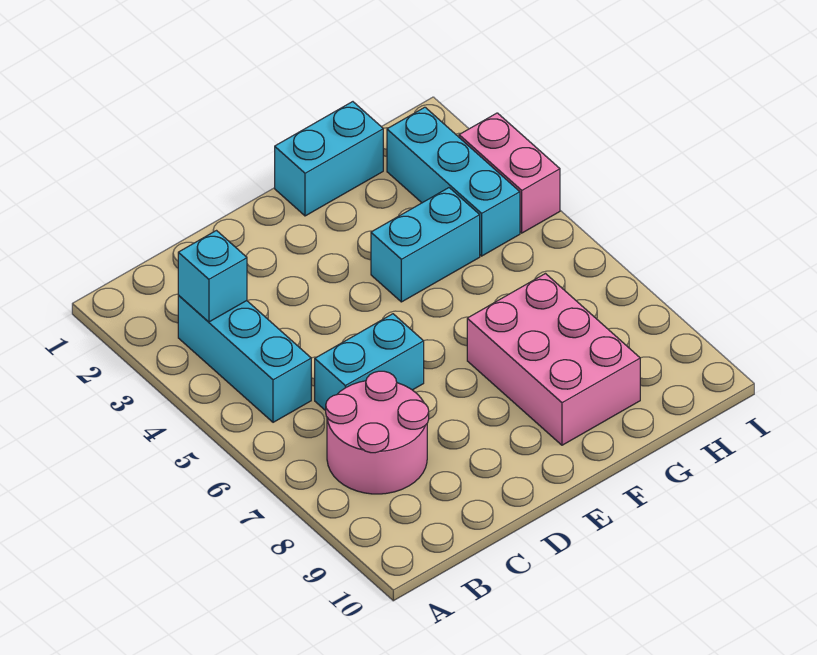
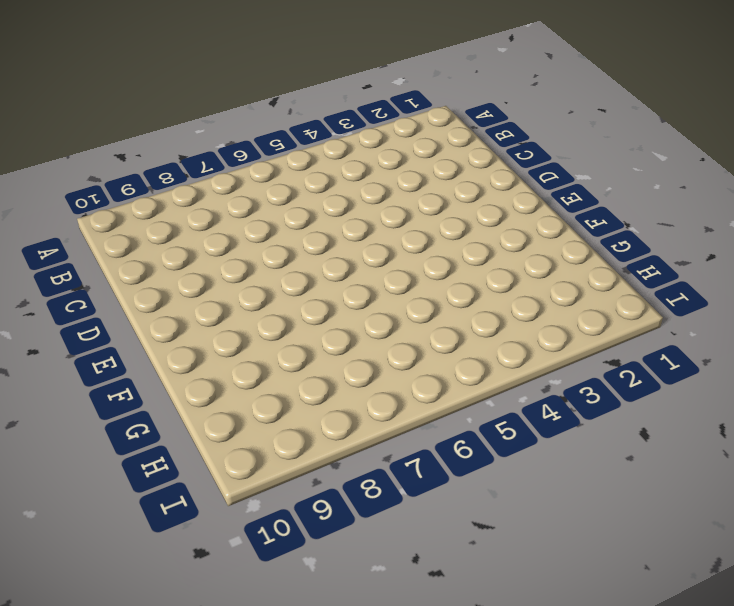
none -> cyan brick B3:B5 level 1
none -> pink round brick B7:C8 level 1

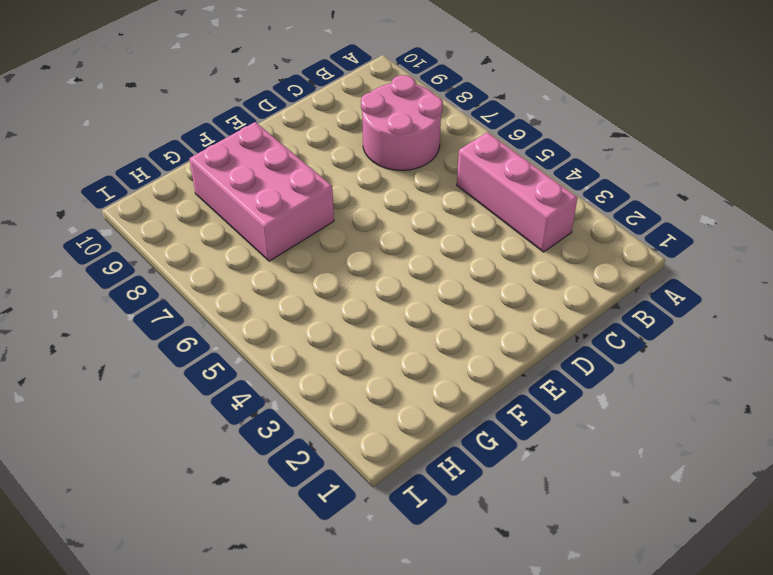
pink brick B3:B5 level 1 -> cyan brick B3:B5 level 1
none -> cyan brick C6:D6 level 1
none -> cyan brick F1:G1 level 1

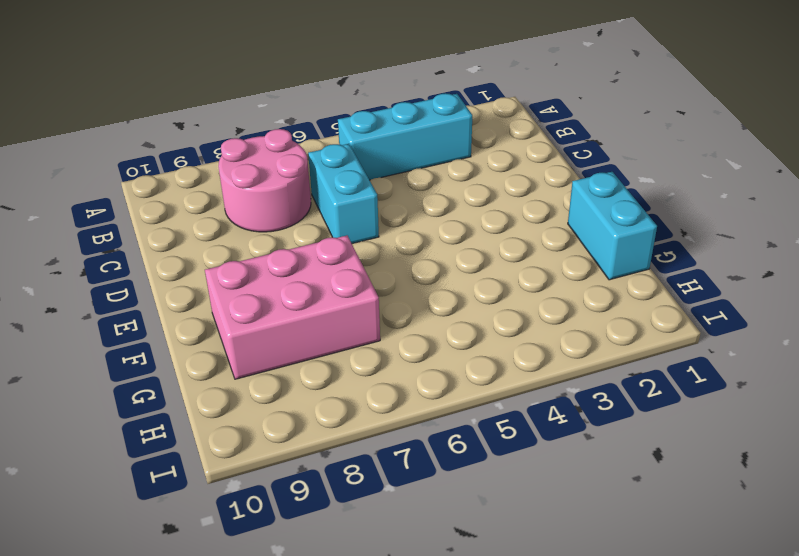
none -> cyan brick F4:G4 level 1
none -> cyan brick H2:H4 level 1

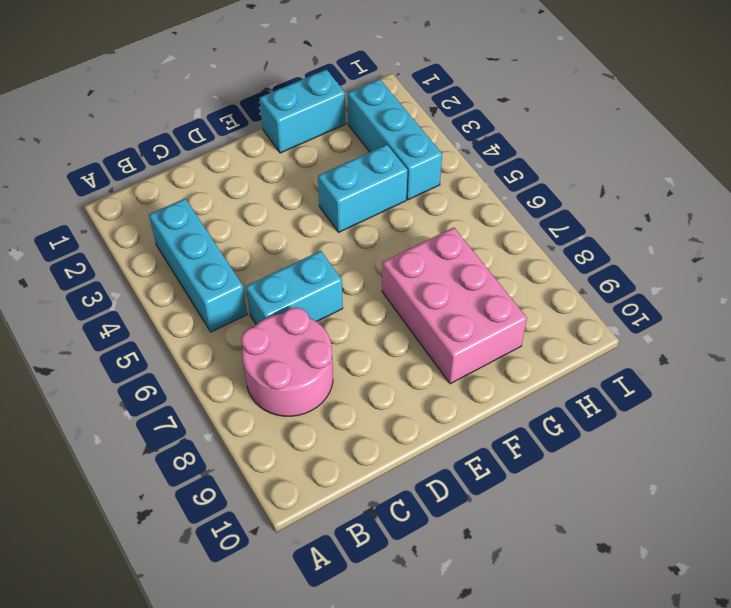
none -> pink brick I3:I4 level 1
none -> cyan brick B3 level 2

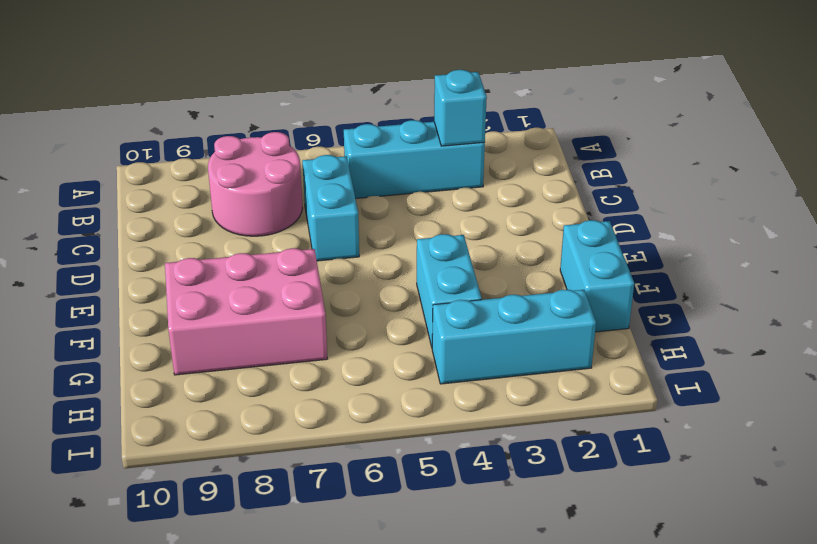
none -> pink brick I3:I4 level 1

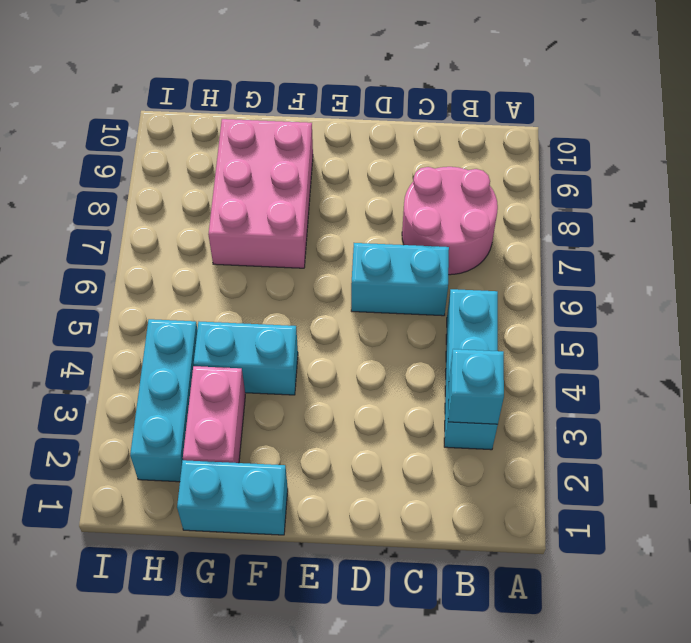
pink brick G2:G3 level 1 -> pink brick I3:I4 level 1

